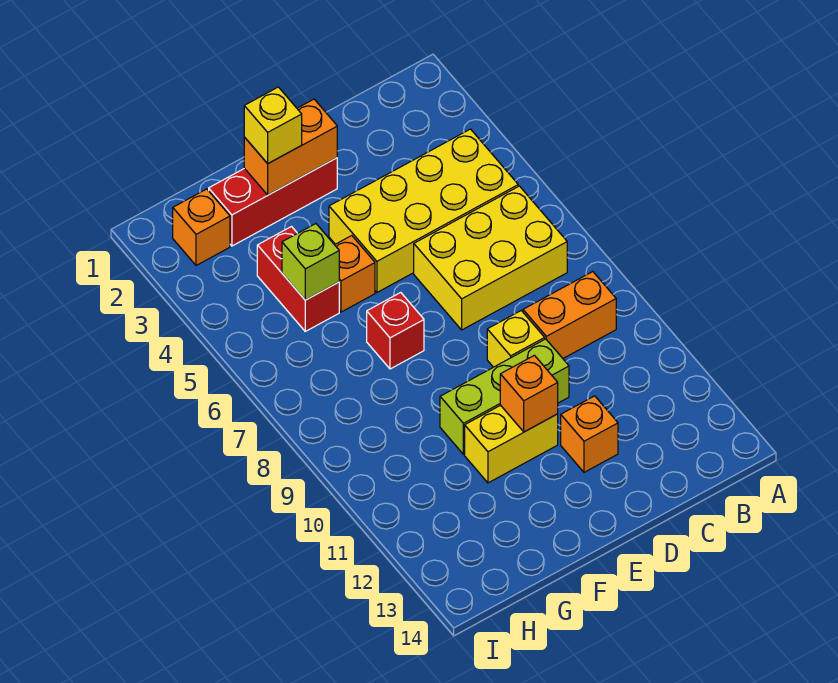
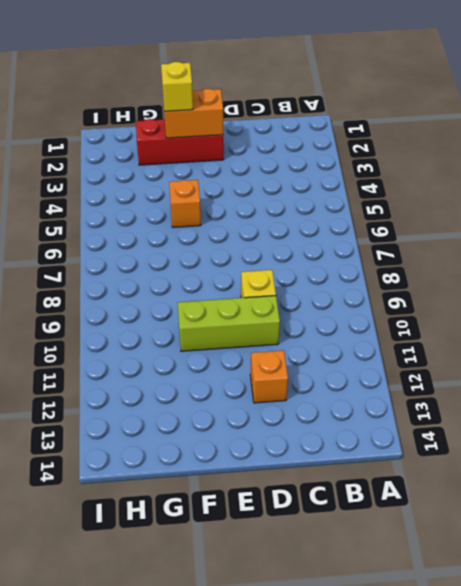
none -> yellow brick B4:E5 level 1
none -> yellow brick B6:D7 level 1
none -> orange brick B9:C9 level 1

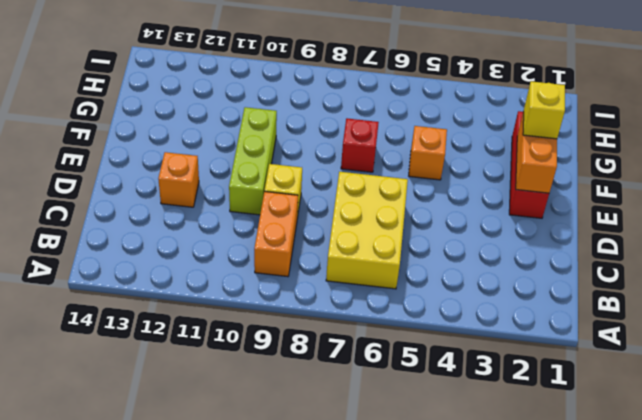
none -> yellow brick B4:E5 level 1
none -> yellow brick E11:F11 level 1
none -> red brick G4:G5 level 1

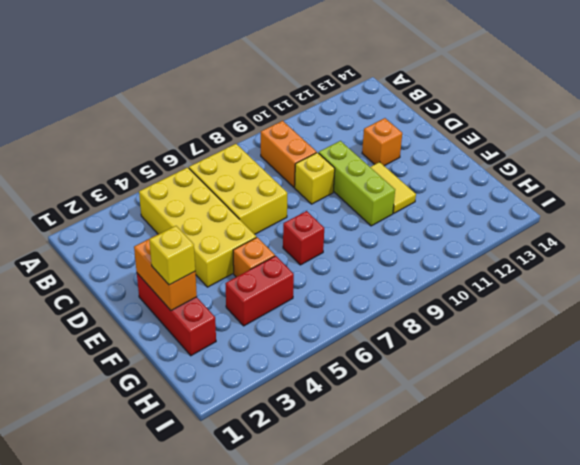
yellow tile E11:F11 level 1 -> yellow brick E11:F11 level 1
none -> orange brick H2 level 1
none -> orange brick E11 level 2
none -> lime brick G5 level 2

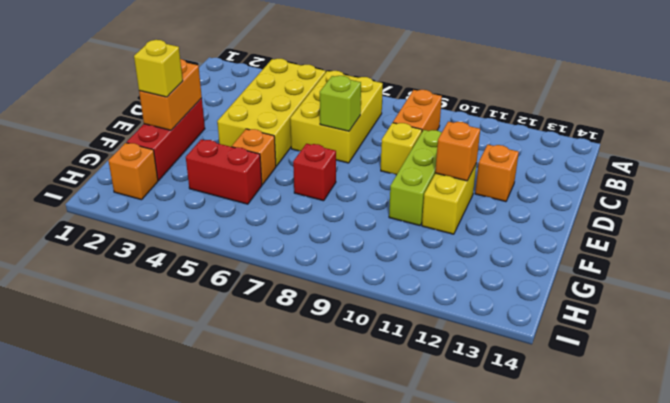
lime brick D7 level 2 -> lime brick G5 level 2

